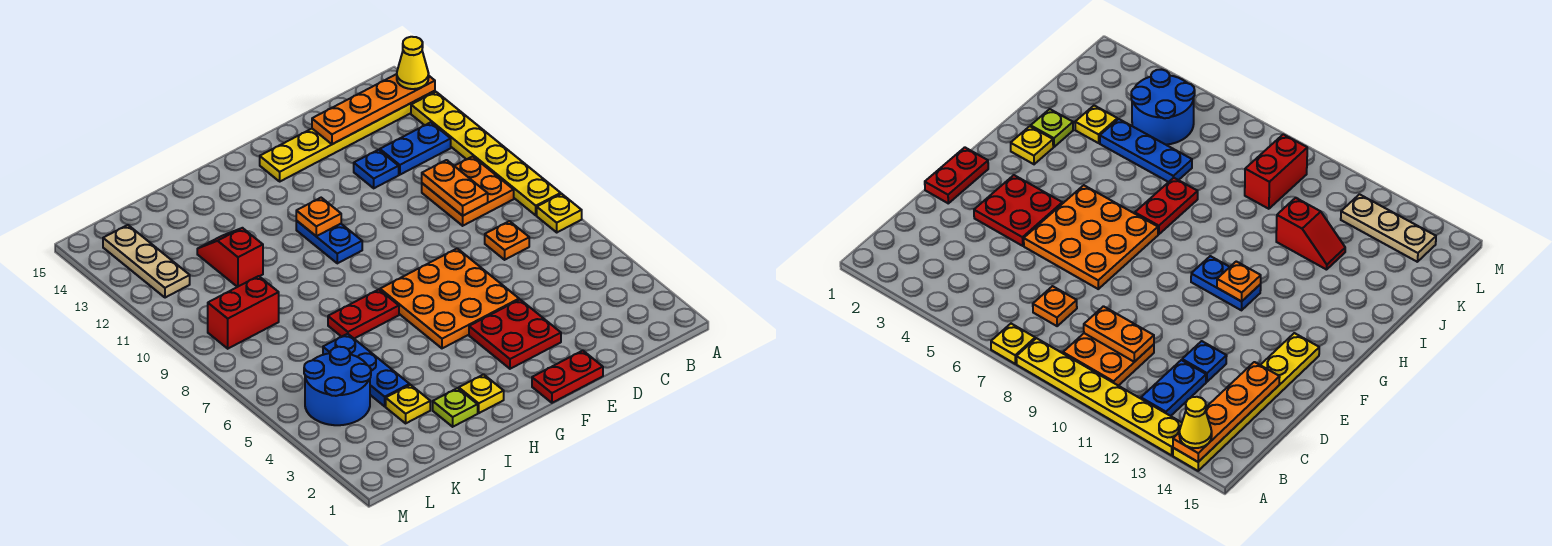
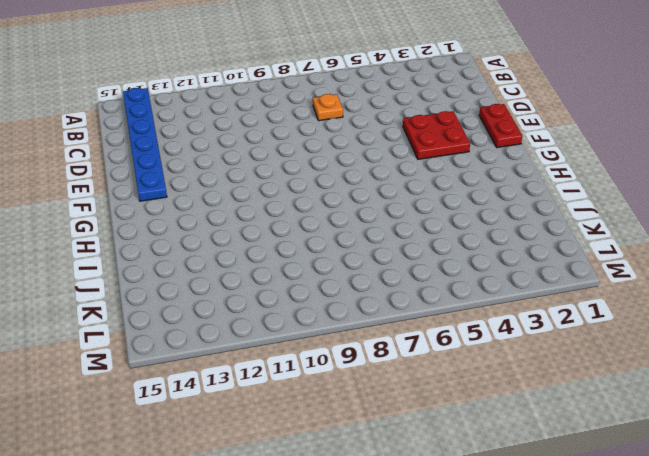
blue plate A14:F14 level 1 -> yellow plate A14:F14 level 1
none -> yellow plate A7 level 1
none -> yellow plate A8:A13 level 1
none -> orange plate B9:C10 level 1

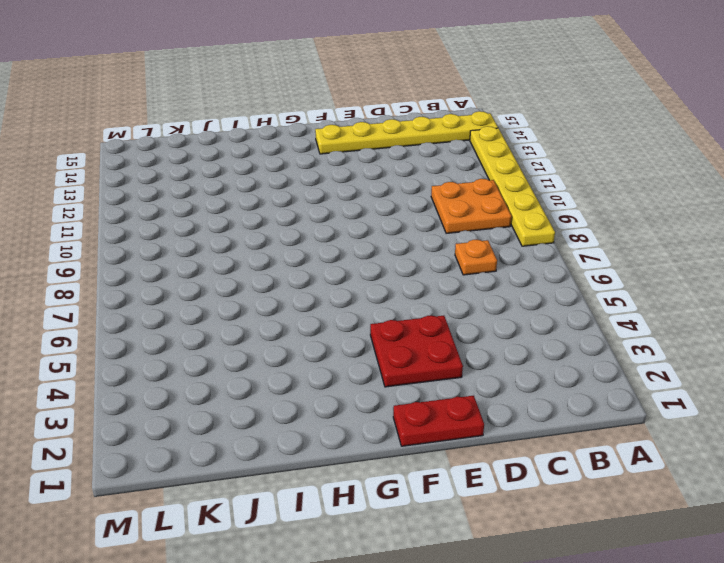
none -> yellow plate A7 level 1
none -> blue plate B12:C12 level 1
none -> blue plate D12 level 1

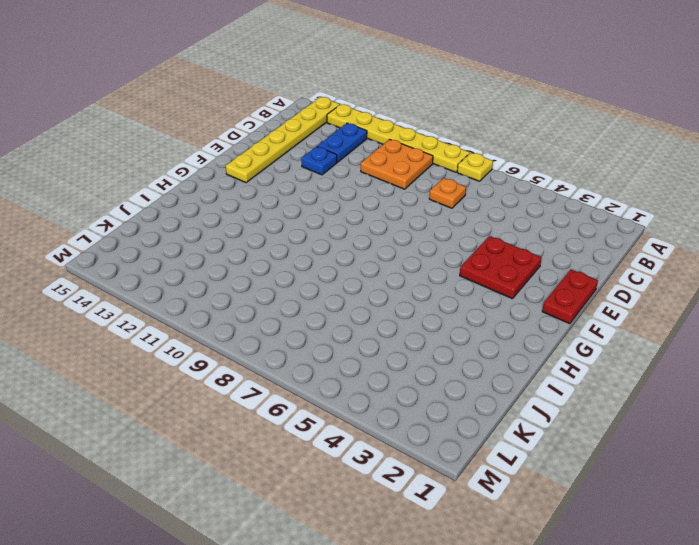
none -> orange plate E5:G7 level 1
none -> blue plate G10:G11 level 1
none -> yellow plate H2 level 1

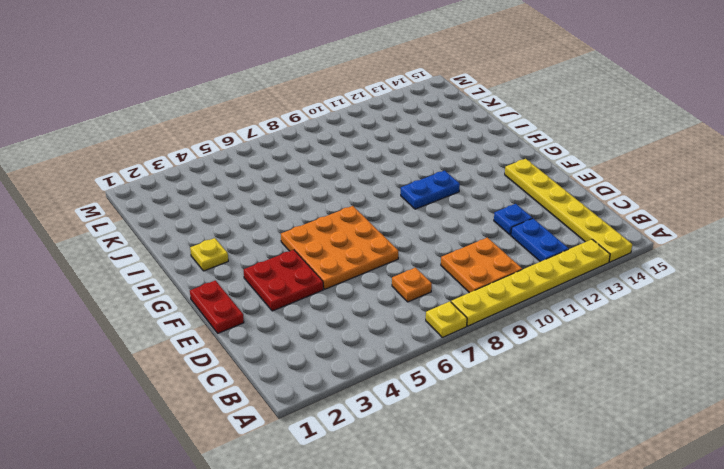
none -> red plate H7:I7 level 1
none -> lime plate I2 level 1
none -> yellow plate J3 level 1

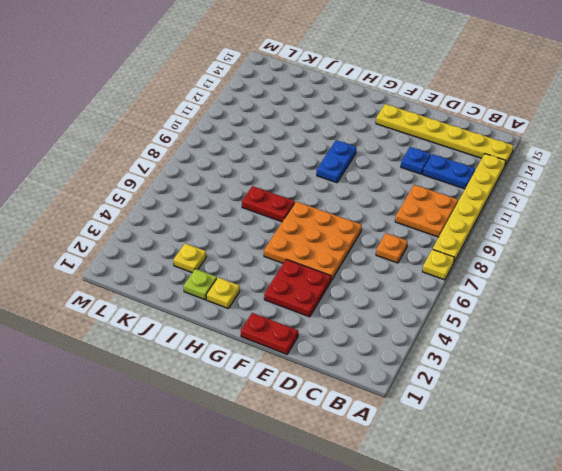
none -> blue plate J4:J6 level 1
none -> red slope J11:J12 level 1 top 11
none -> blue round brick K4:L5 level 1

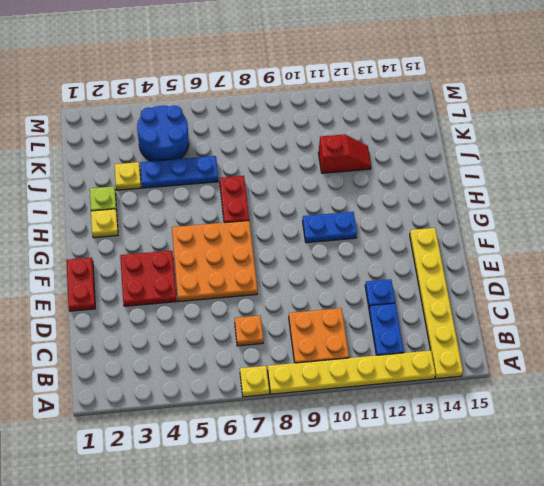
none -> red brick K9:L9 level 1
none -> tan plate L12:L14 level 1
none -> orange plate A14:D14 level 2

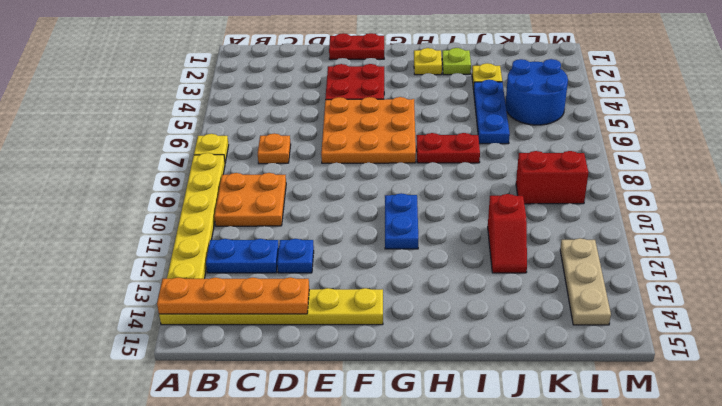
none -> orange plate C9:C10 level 2
none -> orange plate G11 level 2
none -> yellow cone A14 level 3

